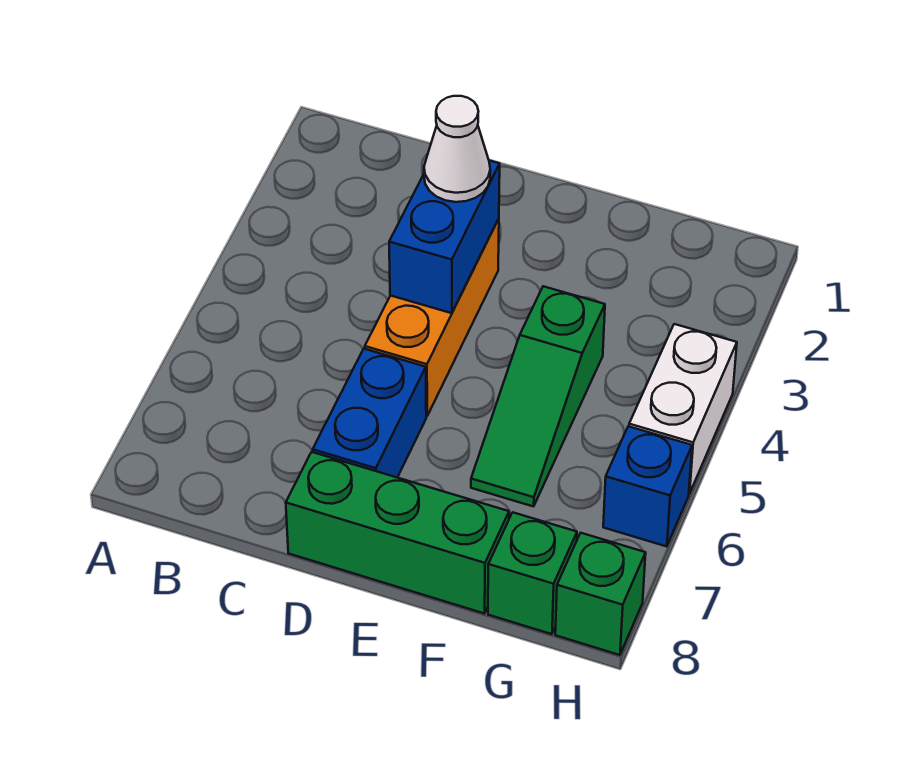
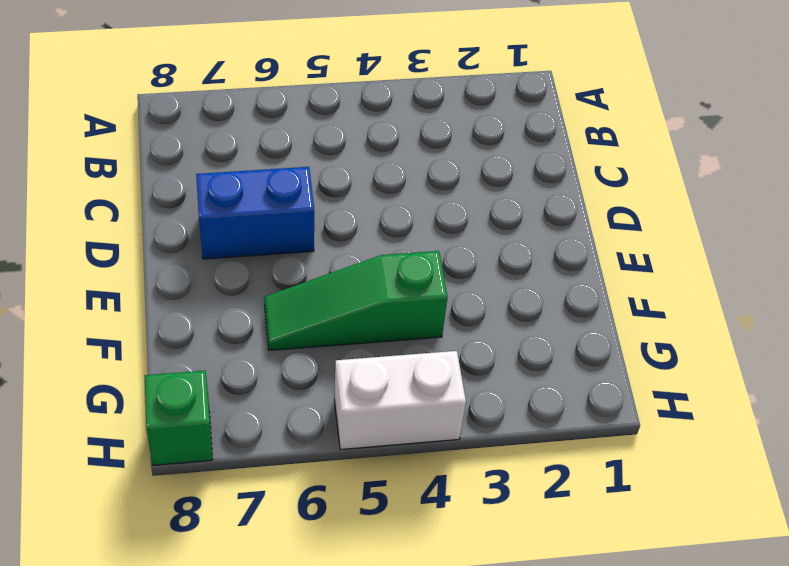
none -> orange brick D3:D5 level 1
none -> green brick D8:F8 level 1

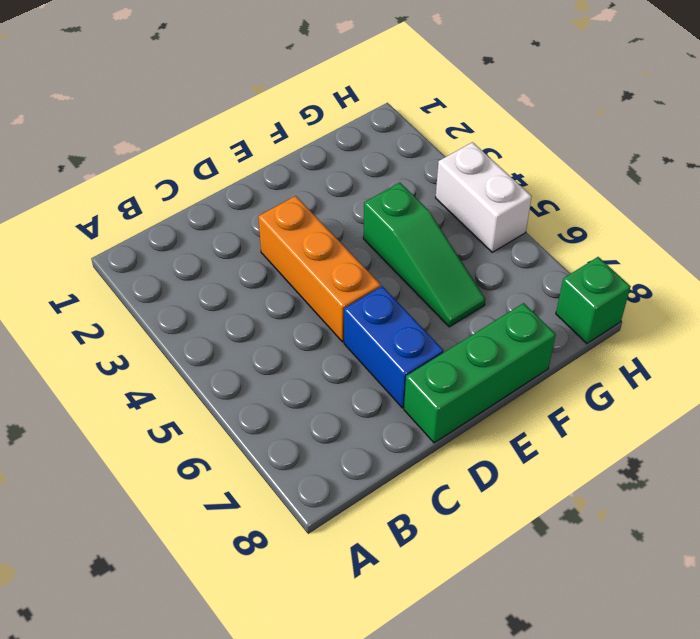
none -> green brick G8 level 1
none -> blue brick H6 level 1

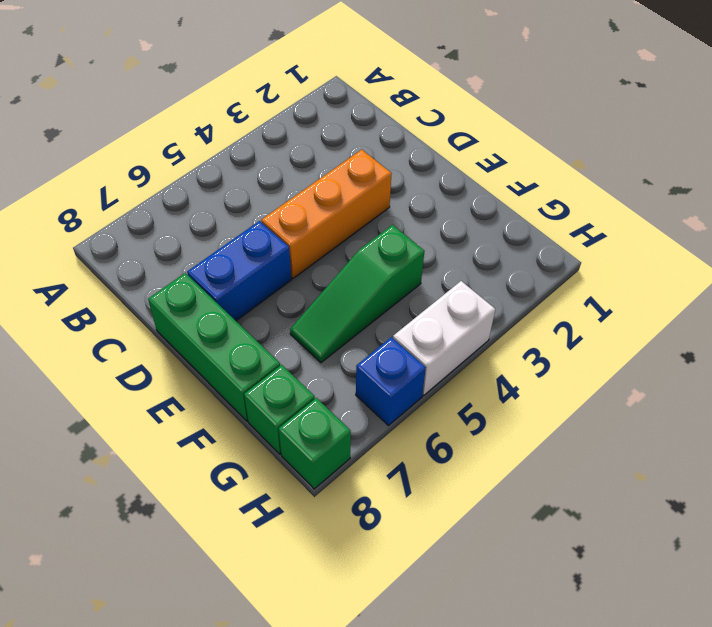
none -> blue brick D3:D4 level 2
none -> white cone D3 level 3

